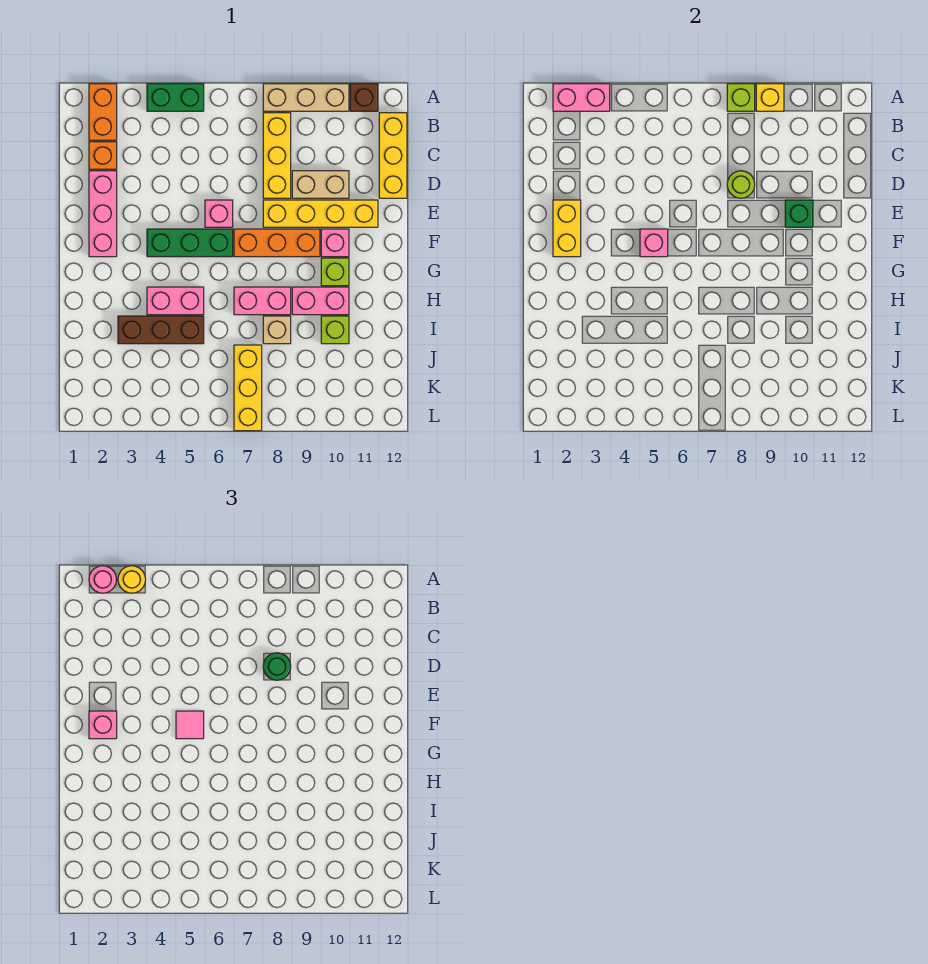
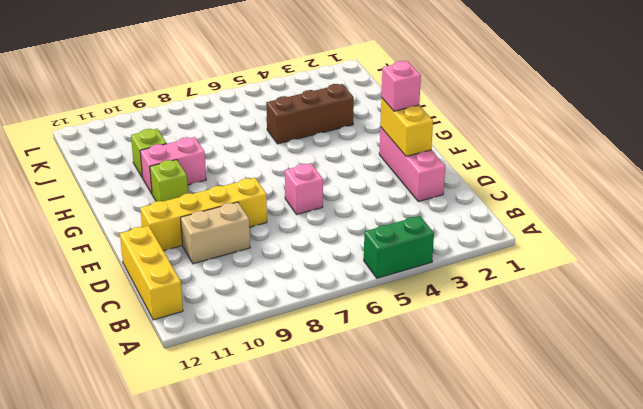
none -> orange brick A2:B2 level 1
none -> tan brick A8:A10 level 1
none -> brown brick A11 level 1
none -> yellow brick B8:D8 level 1

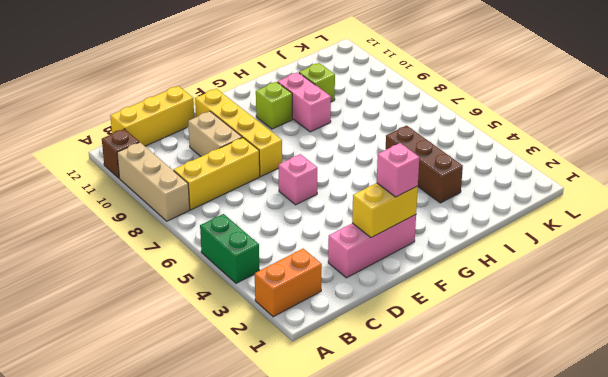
none -> orange brick C2 level 1
none -> green brick F4:F6 level 1
none -> orange brick F7:F9 level 1
none -> pink brick F10 level 1

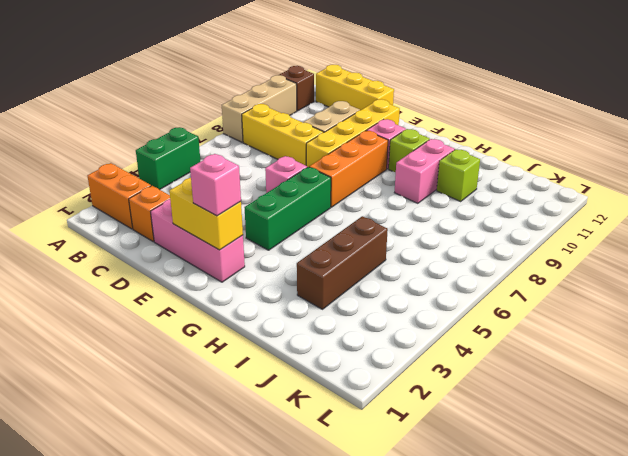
none -> pink brick H4:H5 level 1
none -> pink brick H7:H8 level 1
none -> tan brick I8 level 1
none -> yellow brick J7:L7 level 1

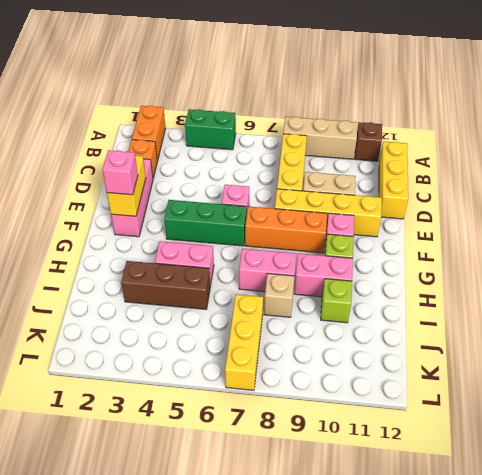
none -> pink brick A2:A3 level 2
none -> lime brick A8 level 2
none -> yellow brick A9 level 2
none -> lime round brick D8 level 2

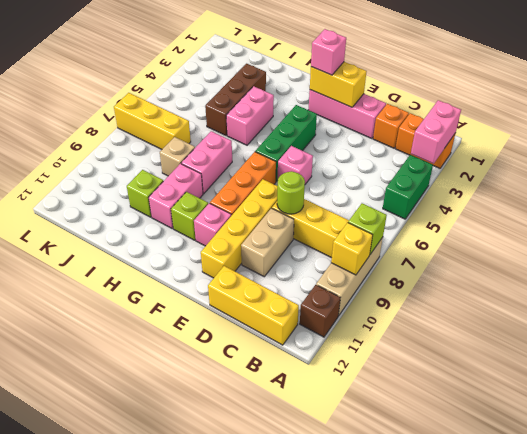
none -> green brick E10 level 2
none -> pink brick F5 level 2
none -> pink round brick A2 level 3
none -> yellow round brick A3 level 3

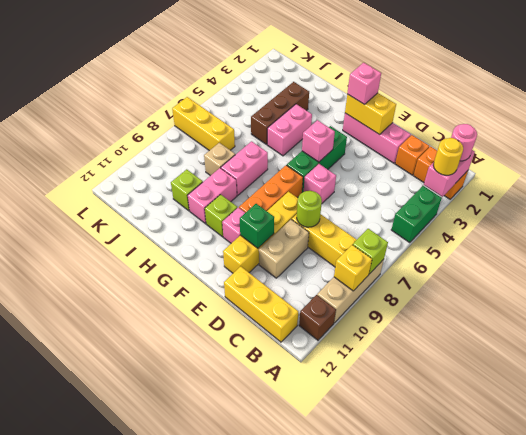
none -> green round brick D8 level 3
none -> pink tile F5 level 3

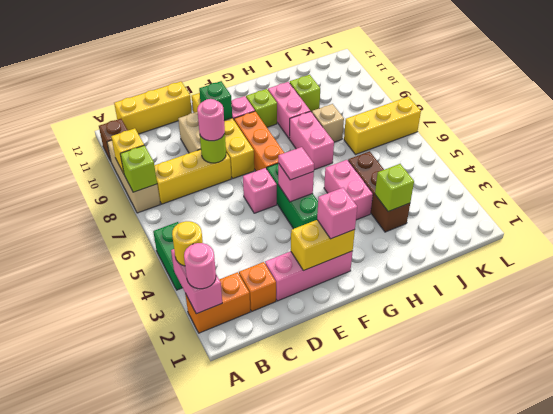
pink round brick D8 level 3 -> green round brick D8 level 3
lime brick I3 level 2 -> none

